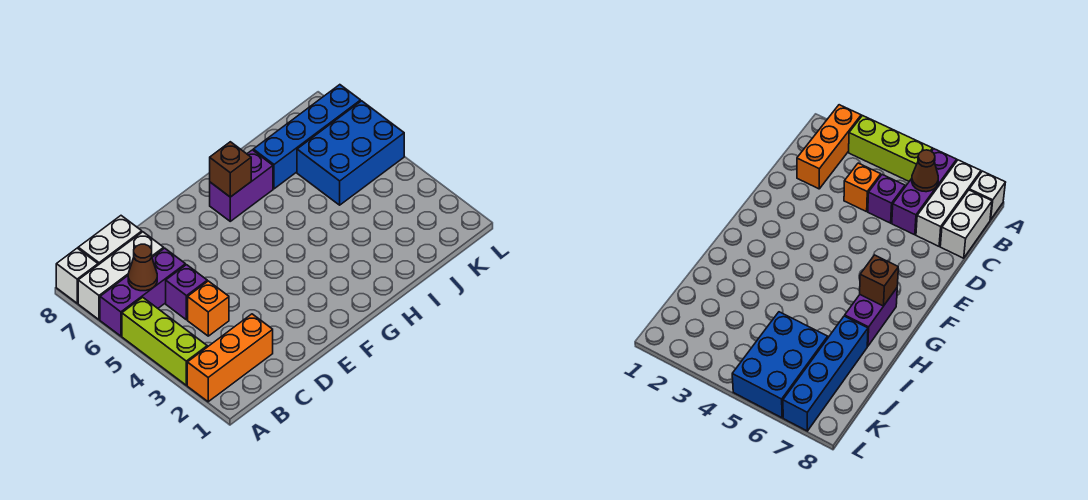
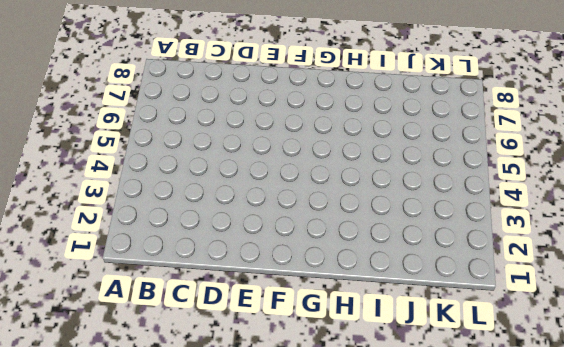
none -> orange brick A2:C2 level 1
none -> lime brick A3:A5 level 1
none -> purple brick A6:C6 level 1

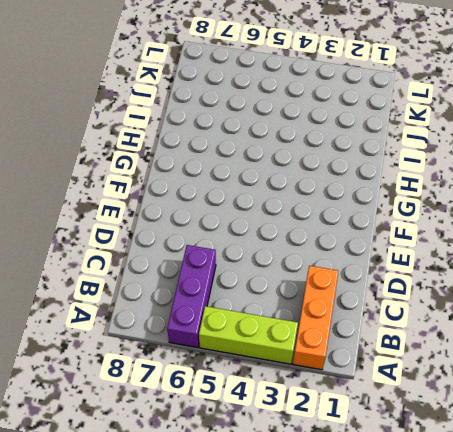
none -> white brick A7:C7 level 1
none -> white brick A8 level 1
none -> white brick B8:C8 level 1

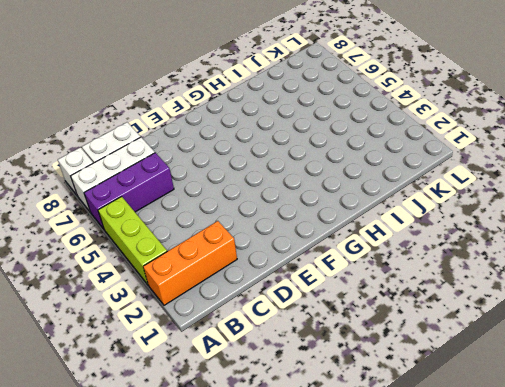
none -> orange brick C4 level 1
none -> purple brick C5 level 1
none -> purple brick G7:H7 level 1

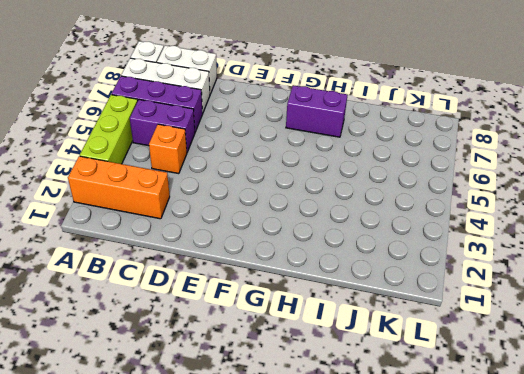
purple brick B5:C5 level 1 -> purple brick C5 level 1
none -> blue brick I7:L7 level 1
none -> blue brick J5:L6 level 1
none -> brown cone B6 level 2

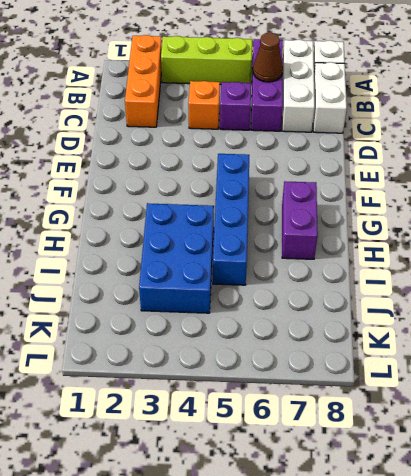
blue brick F5:I5 level 1 -> blue brick I7:L7 level 1
blue brick H3:J4 level 1 -> blue brick J5:L6 level 1
none -> brown brick G7 level 2

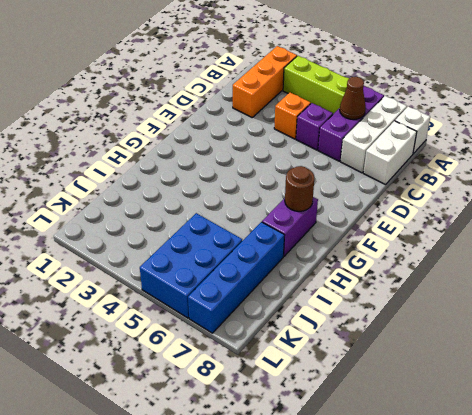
brown round brick G7 level 2 -> brown brick G7 level 2

